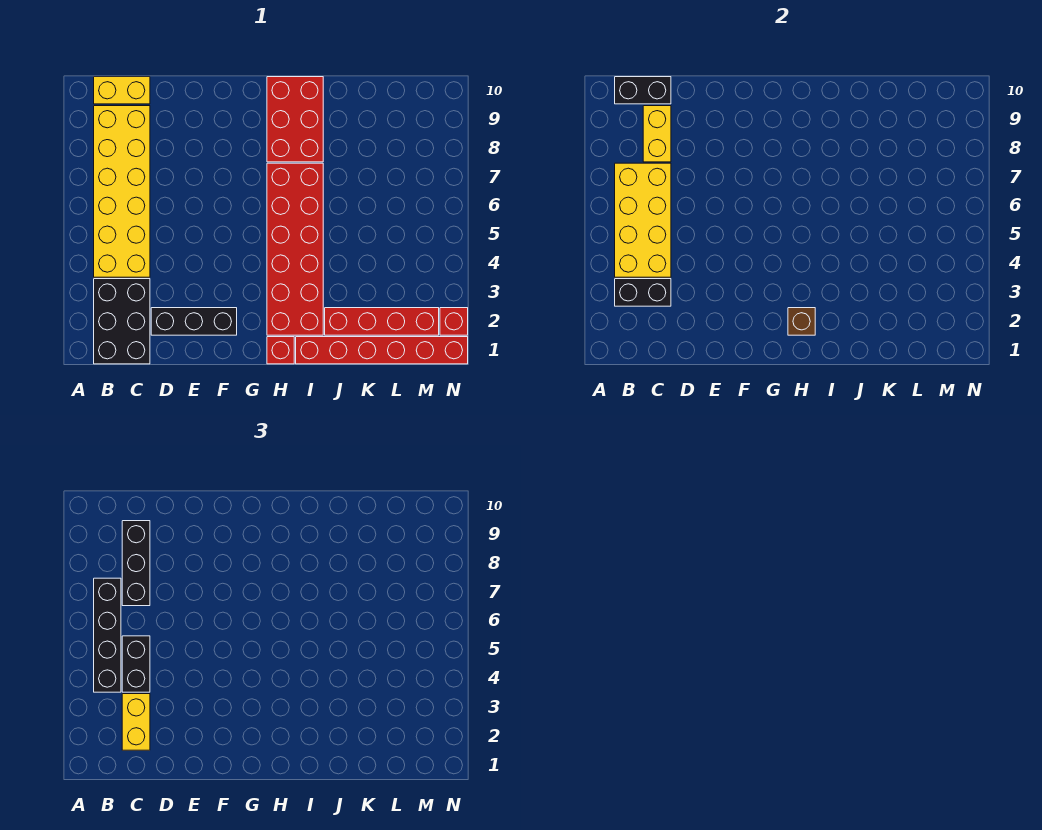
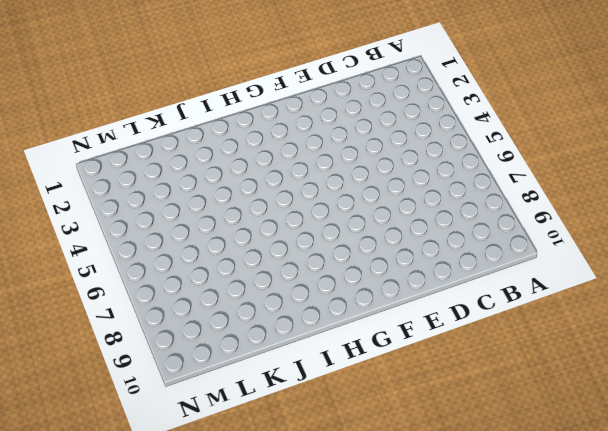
none -> black brick B1:C3 level 1
none -> yellow brick B4:C9 level 1
none -> yellow brick B10:C10 level 1

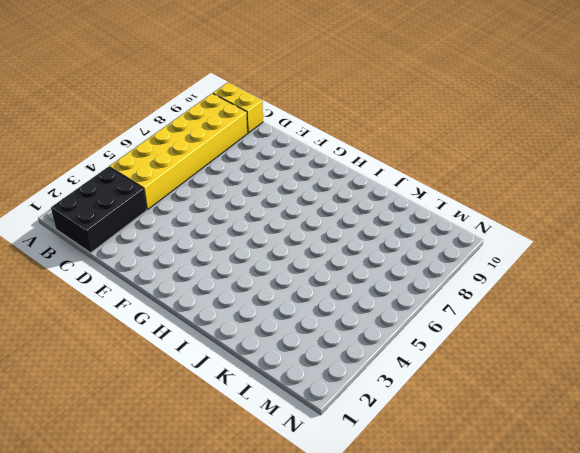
none -> black brick D2:F2 level 1
none -> red brick H1 level 1
none -> red brick H2:I7 level 1

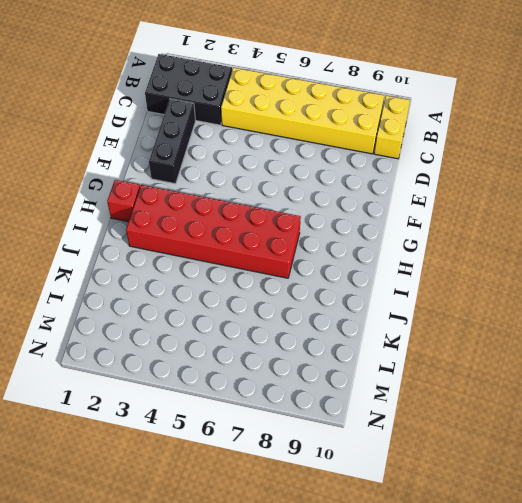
none -> red brick H8:I10 level 1
none -> red brick I1:N1 level 1
none -> red brick J2:M2 level 1

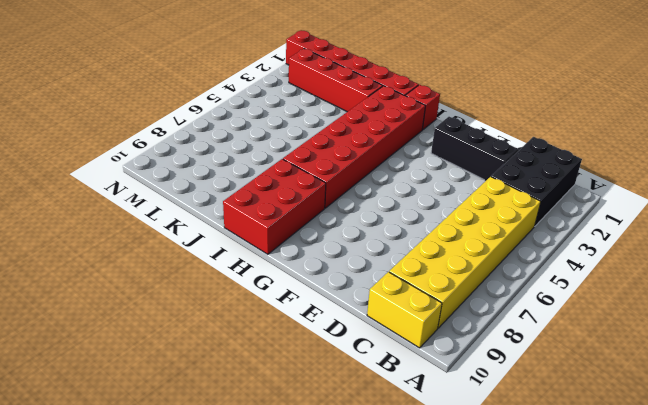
none -> red brick N2 level 1
none -> black brick B3:C3 level 2
none -> yellow brick B4:C7 level 2

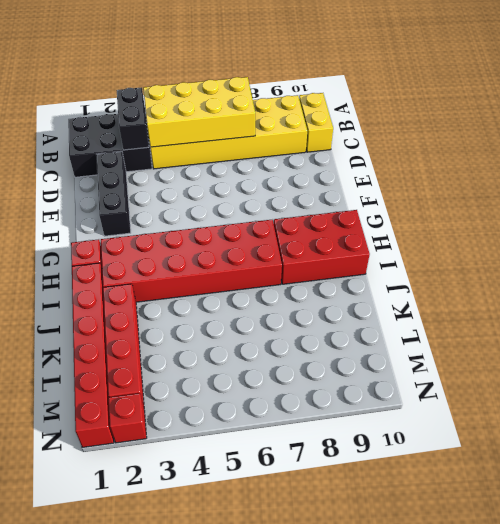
none -> black brick B10:C10 level 2
none -> yellow brick C8:C9 level 2
none -> brown brick H2 level 2

